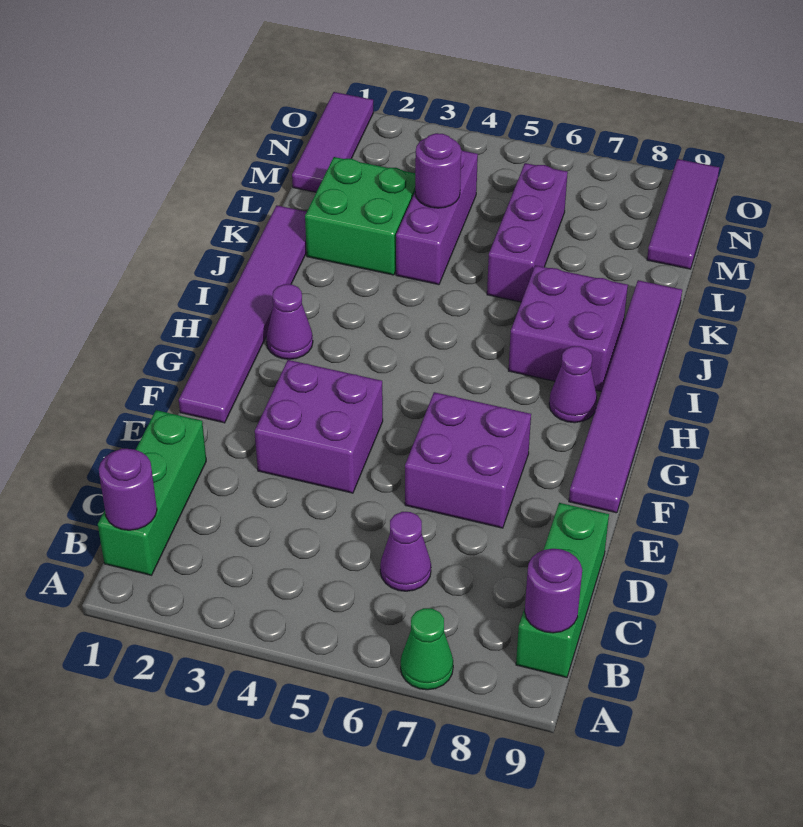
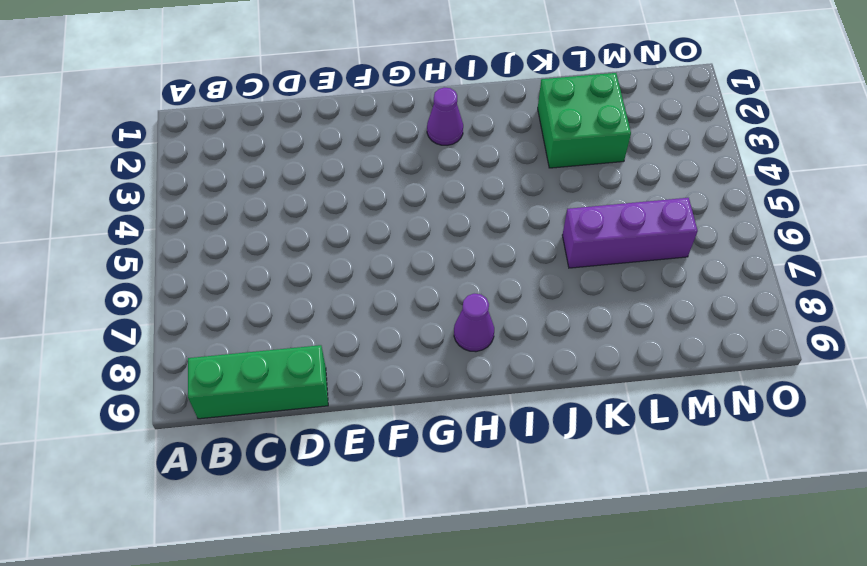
none -> green cone A7 level 1
none -> green brick B1:D1 level 1
none -> purple cone C6 level 1

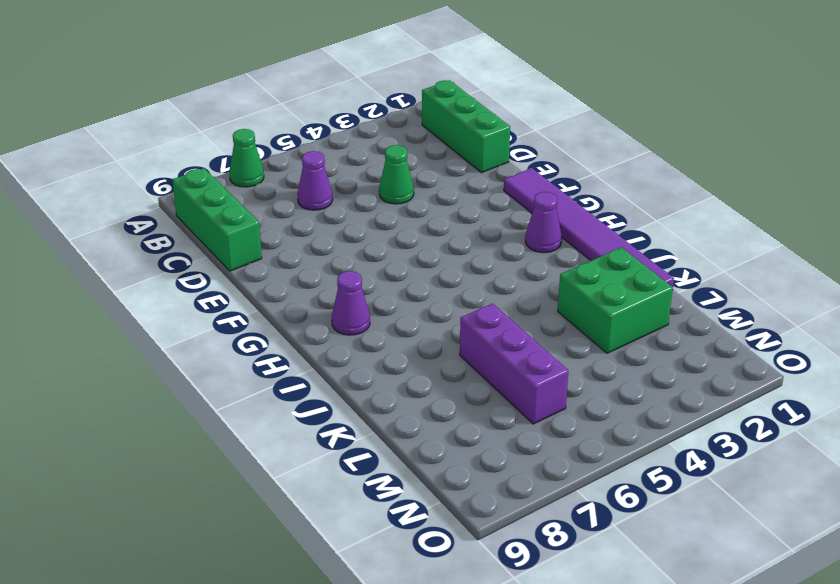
green cone D4 level 1 -> none
none -> purple brick E3:F4 level 1
none -> purple brick E6:F7 level 1
none -> purple tile F9:K9 level 1

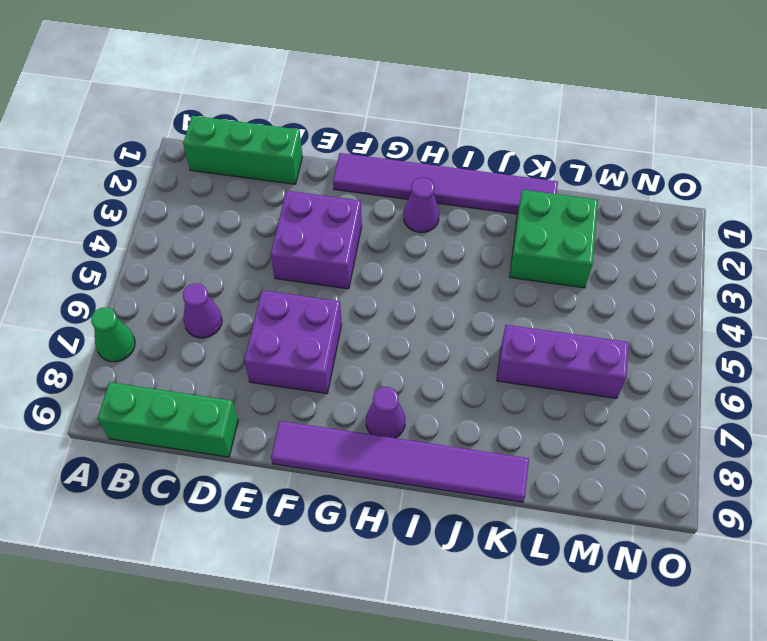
none -> purple brick I7:J8 level 1
none -> purple brick K4:M4 level 1
none -> purple tile M1:O1 level 1

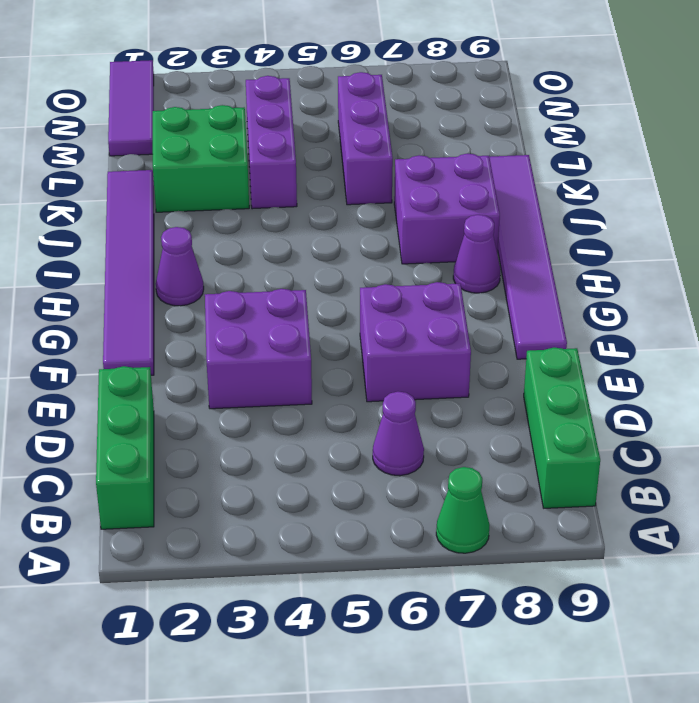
none -> purple tile M9:O9 level 1
none -> purple round brick B1 level 2
none -> purple round brick B9 level 2

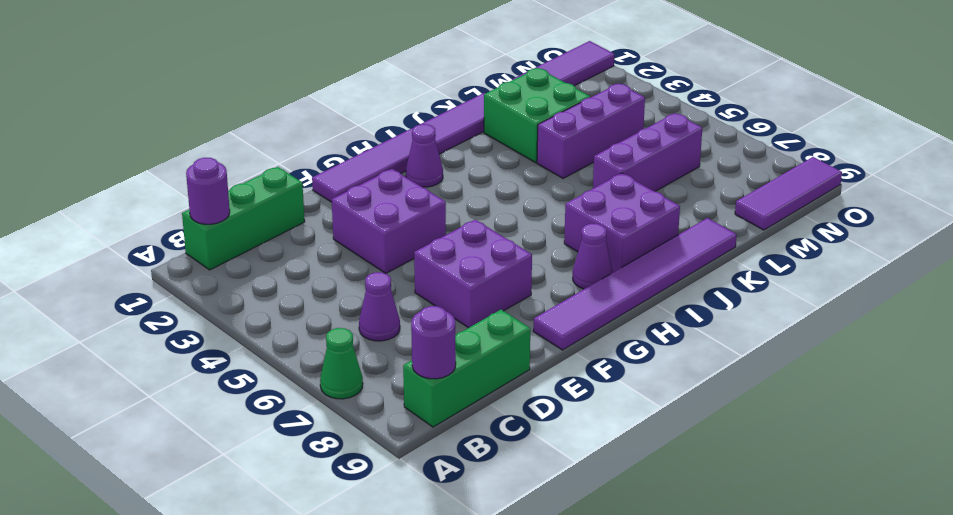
none -> purple round brick L4 level 2

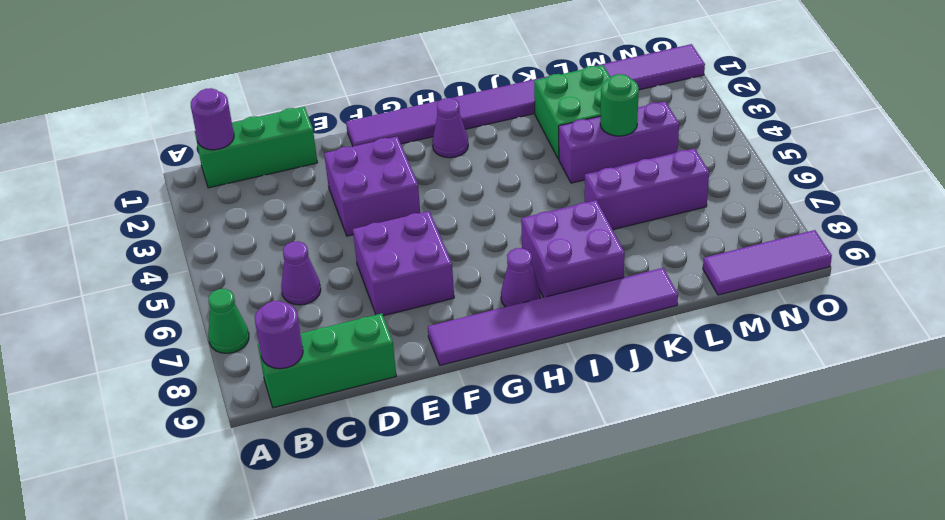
green round brick L4 level 2 -> purple round brick L4 level 2

